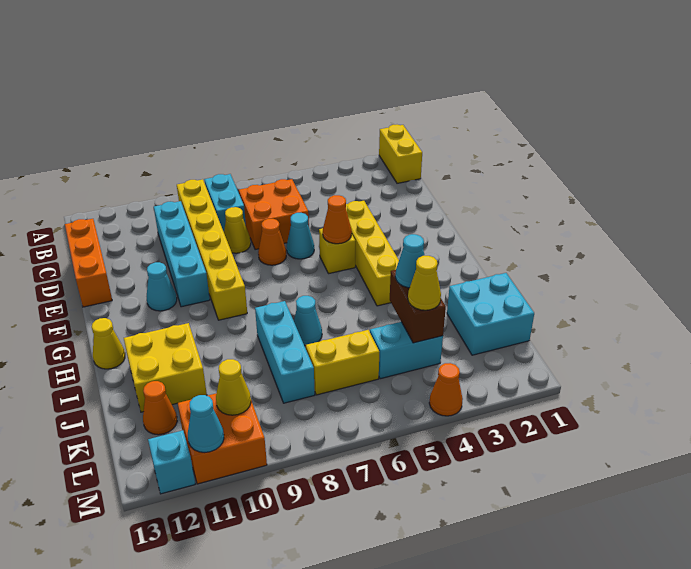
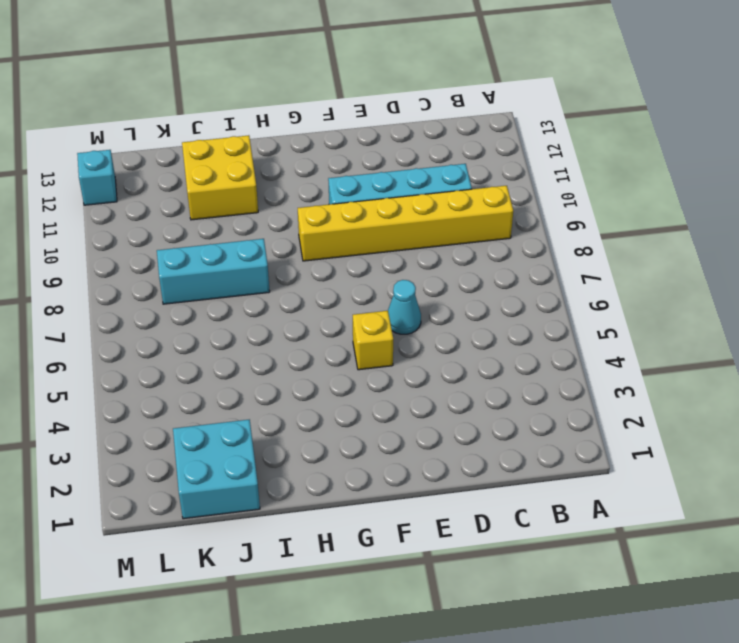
none -> yellow brick A1:B1 level 1
none -> cyan brick B8:C8 level 1
none -> orange brick C6:D7 level 1

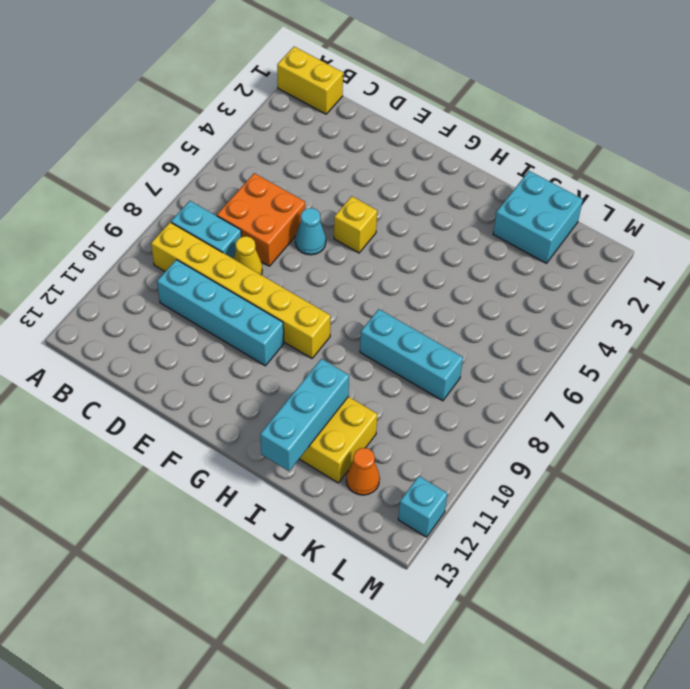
cyan brick I11:I13 level 2 -> none
none -> orange brick C13:E13 level 1
none -> yellow brick E4:H4 level 1
none -> orange cone E7 level 1

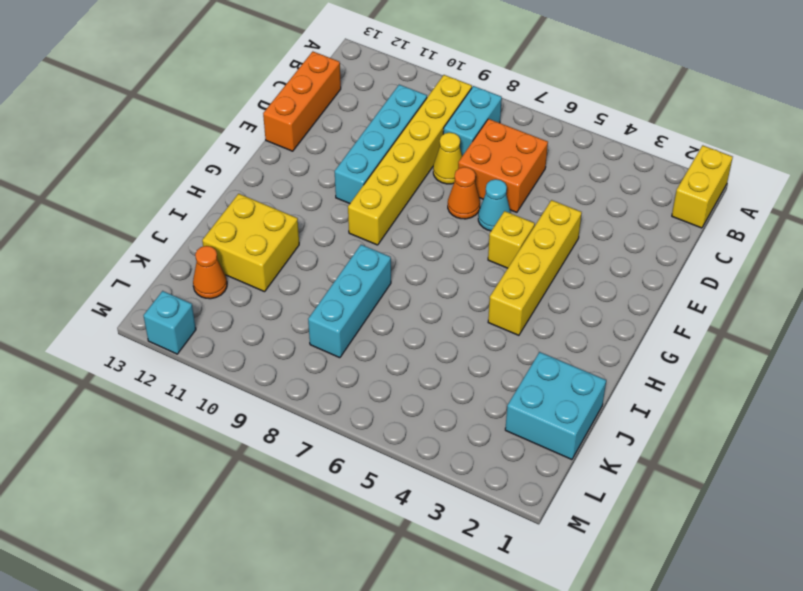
none -> cyan cone F11 level 1
none -> yellow cone H13 level 1
none -> cyan cone I7 level 1

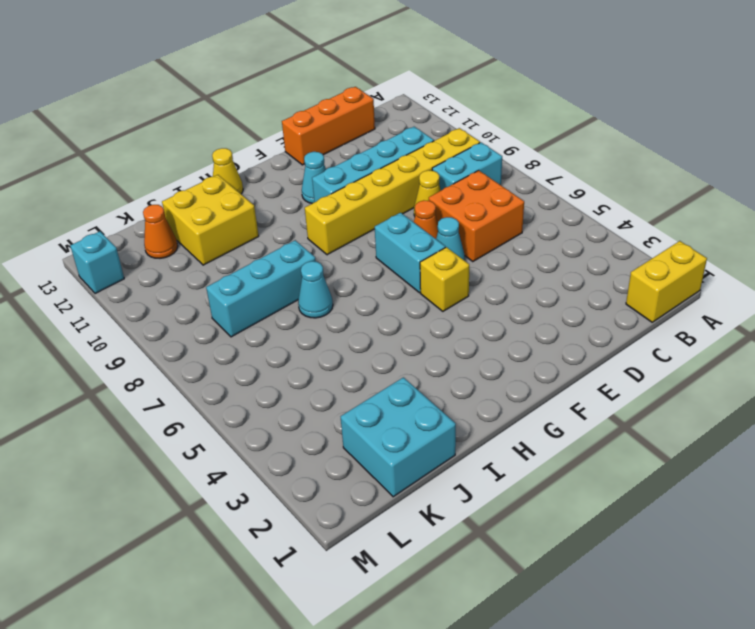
cyan brick F6:F7 level 1 -> cyan brick K4:K5 level 1
none -> yellow brick E4:H4 level 1
none -> yellow brick K6:K7 level 1
none -> orange brick L10:M11 level 1

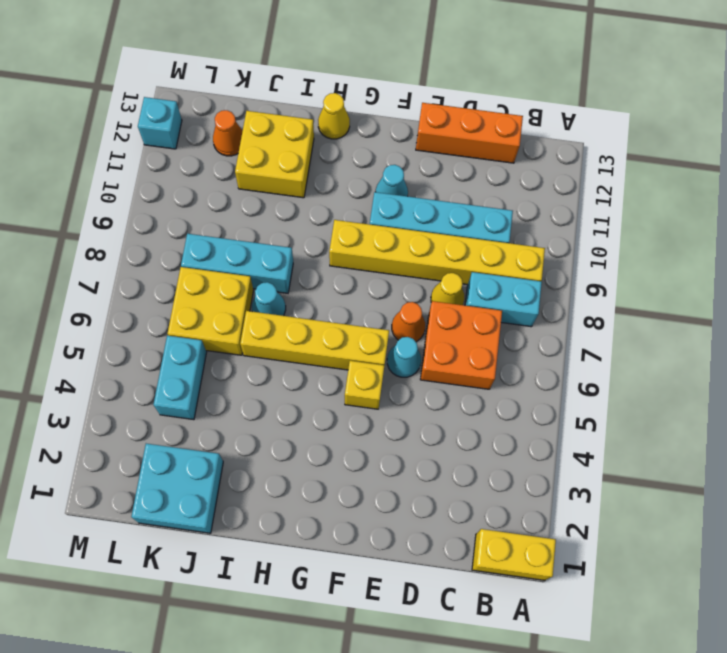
yellow brick F6:I6 level 1 -> yellow brick E4:H4 level 1
yellow brick J6:K7 level 1 -> yellow brick K6:K7 level 1
none -> orange brick L10:M11 level 1
none -> orange cone M4 level 1
none -> orange cone F5 level 2

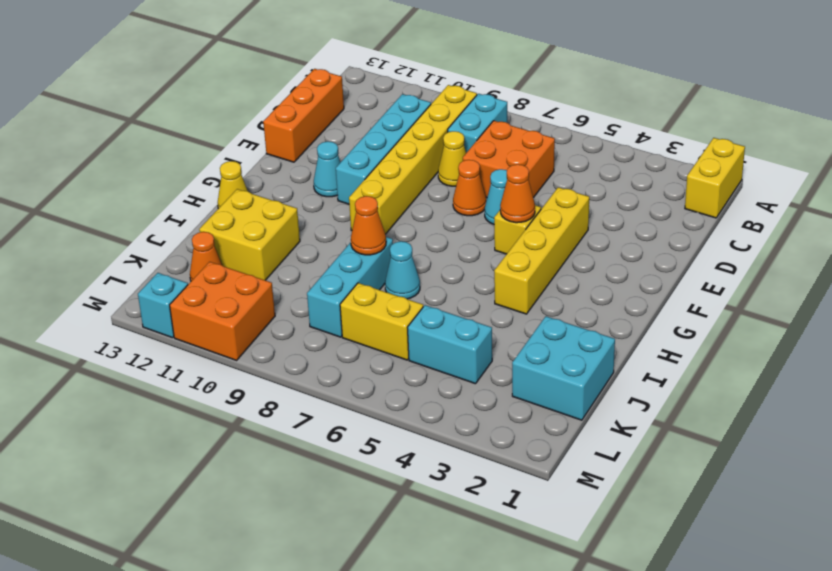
orange cone I8 level 2 -> orange cone M4 level 1
none -> brown brick J4:K4 level 2
none -> yellow cone L10 level 2
none -> cyan cone M11 level 2

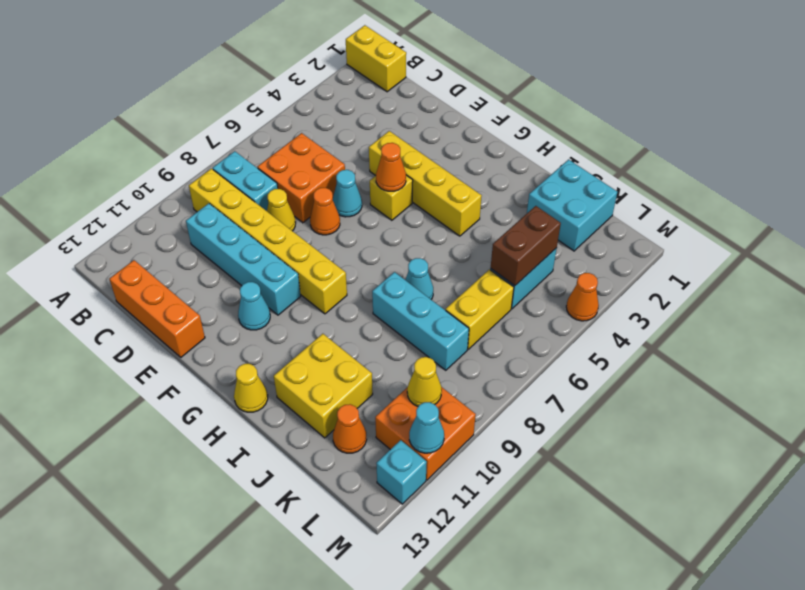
brown brick K4:K5 level 2 -> brown brick J4:K4 level 2
none -> cyan cone J4 level 3
none -> yellow cone K4 level 3

